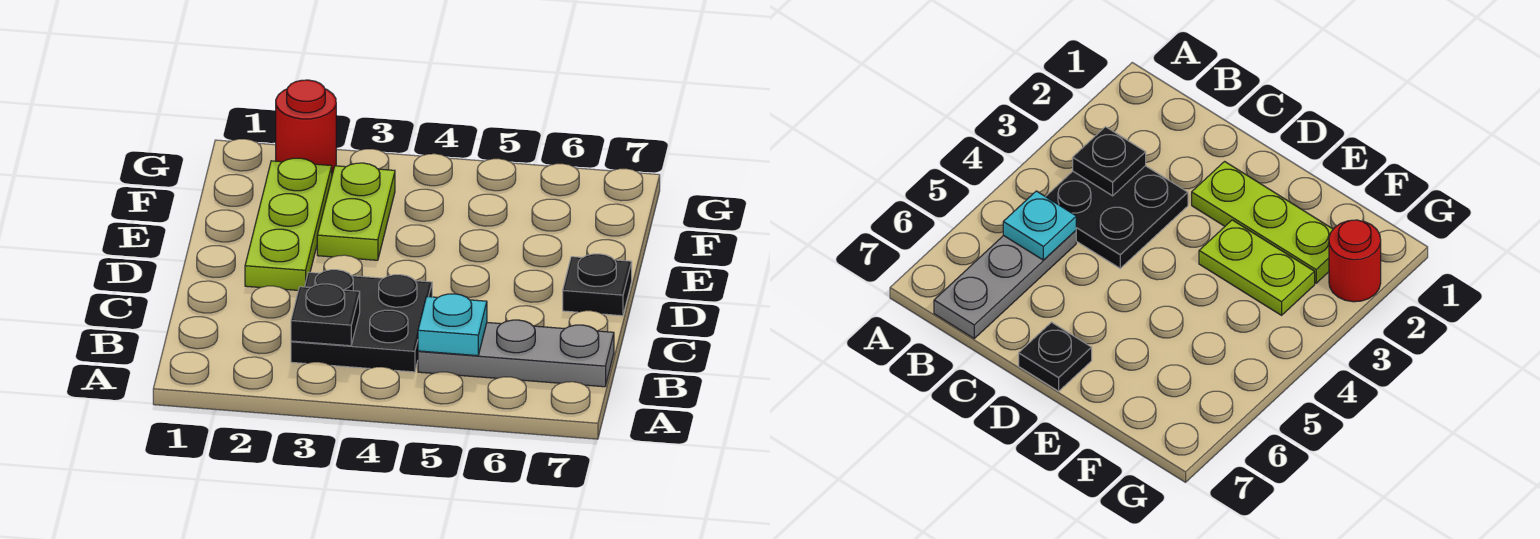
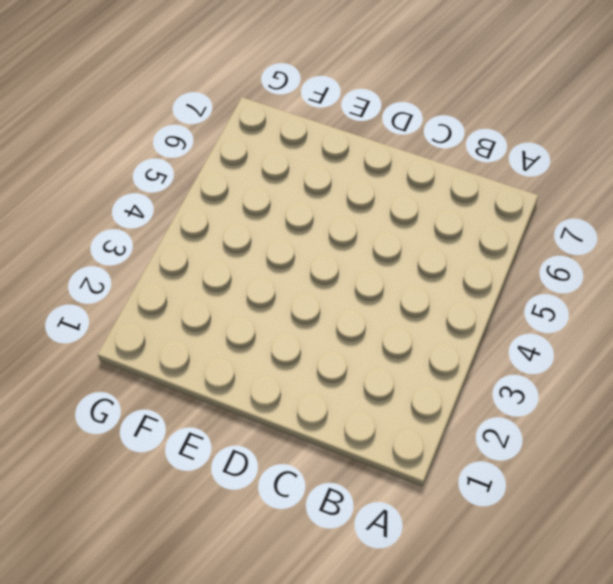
none -> black plate B3:C4 level 1
none -> grey plate B5:B7 level 1

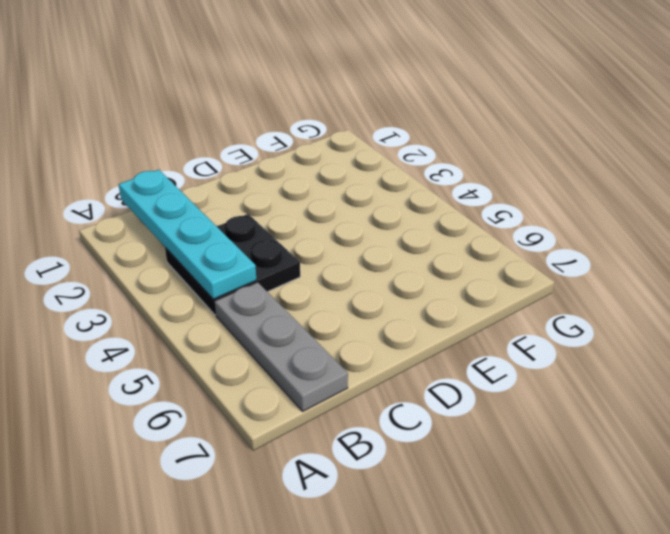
cyan plate B1:B4 level 2 -> black plate B3 level 2
none -> lime plate D2:F2 level 1
none -> black plate D7 level 1

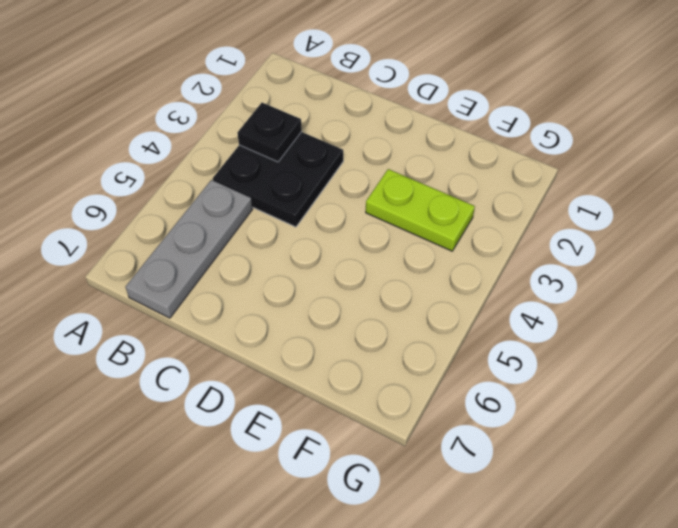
none -> lime plate D2:F2 level 1
none -> black plate D7 level 1

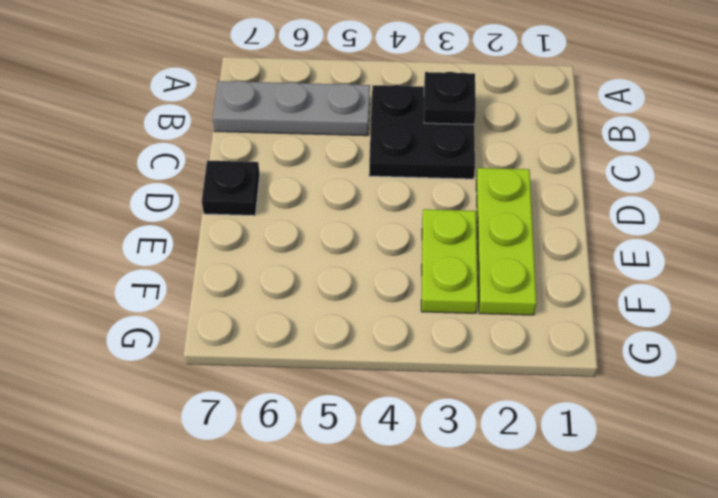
none -> red round brick G2 level 1
none -> cyan plate B5 level 2

